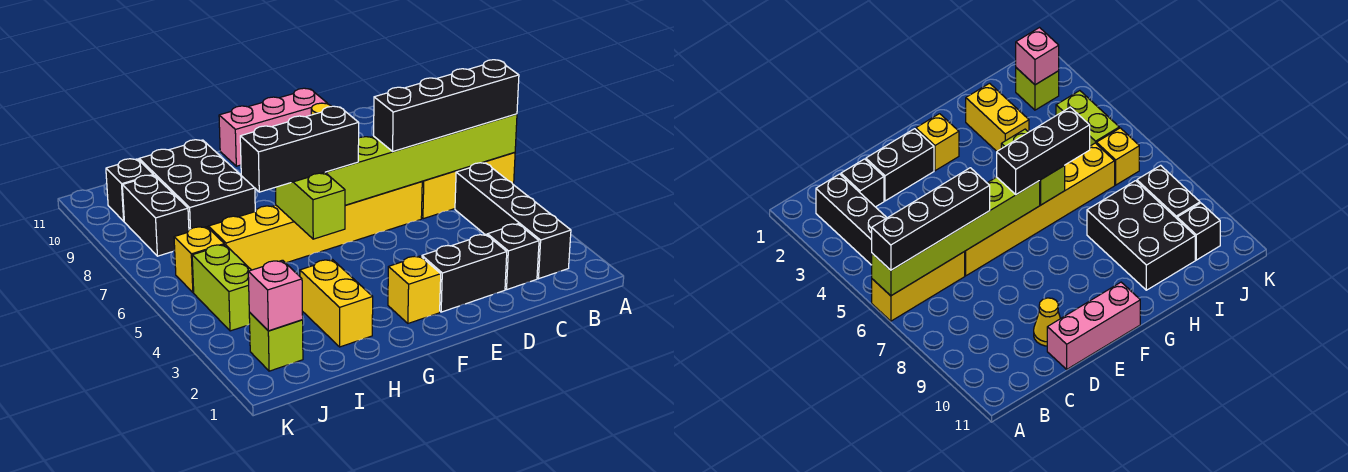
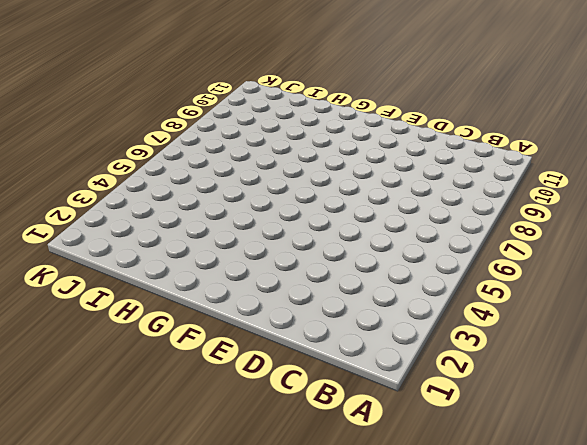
none -> yellow brick A6:C6 level 1
none -> black brick B2:B5 level 1
none -> black brick C2 level 1

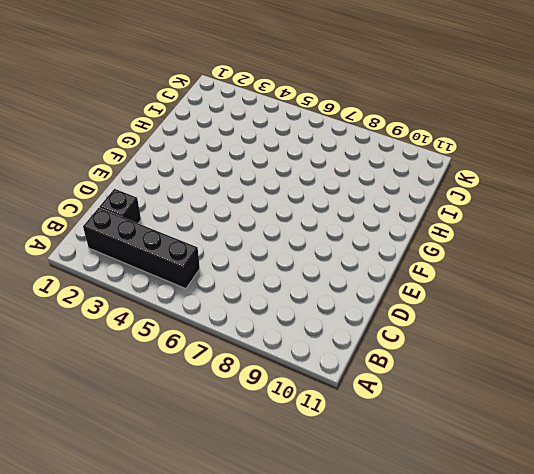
none -> yellow brick A6:C6 level 1
none -> black brick D2:E2 level 1
none -> yellow brick D6:I6 level 1

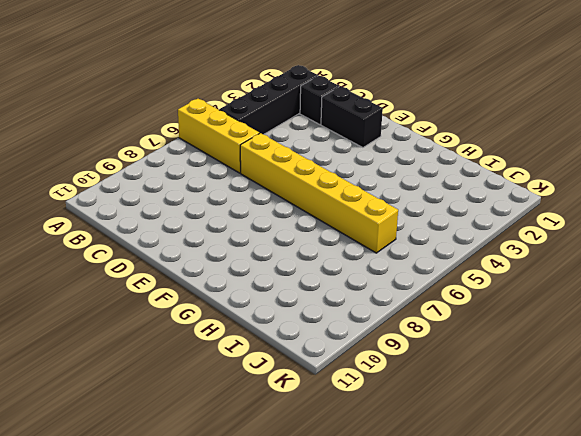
none -> yellow cone D10 level 1
none -> pink brick D11:F11 level 1
none -> yellow brick F2 level 1

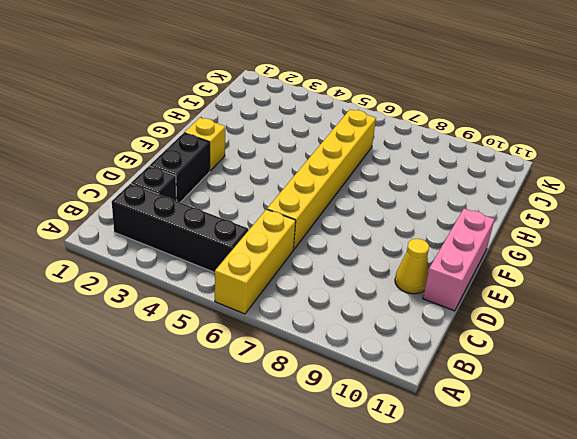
none -> yellow brick H2:H3 level 1
none -> black brick H8:I10 level 1
none -> lime brick J2 level 1

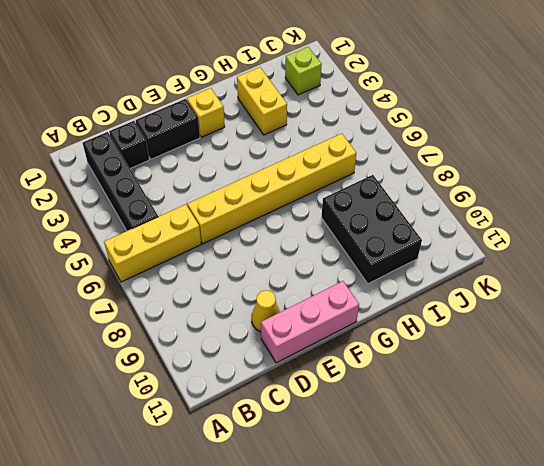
none -> lime brick J4:J5 level 1
none -> yellow brick J6 level 1
none -> black brick J8:J9 level 1

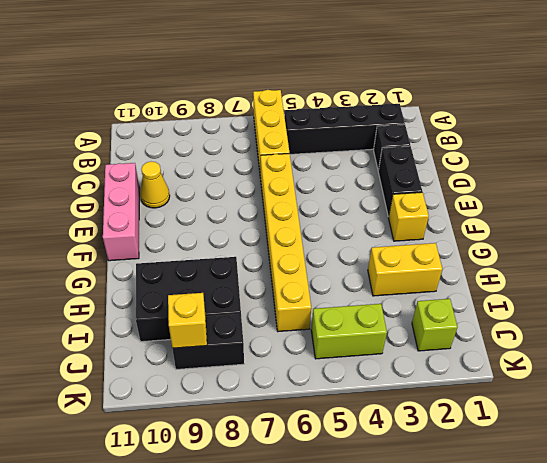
yellow brick J9 level 2 -> yellow brick J6 level 1
none -> black brick J10 level 1
none -> lime brick A6:F6 level 2
none -> lime brick G5:G6 level 2

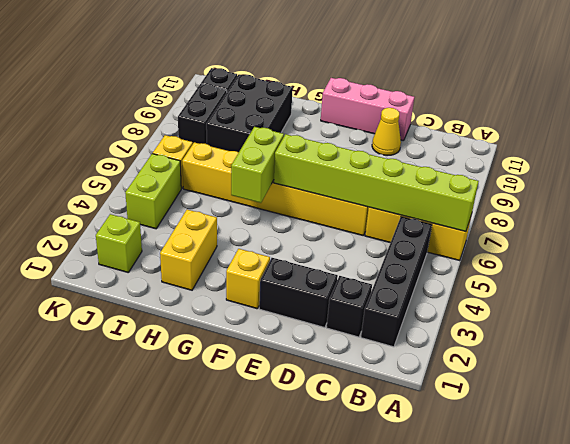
none -> pink brick J2 level 2
none -> black brick A6:D6 level 3
none -> black brick F6:H6 level 3

